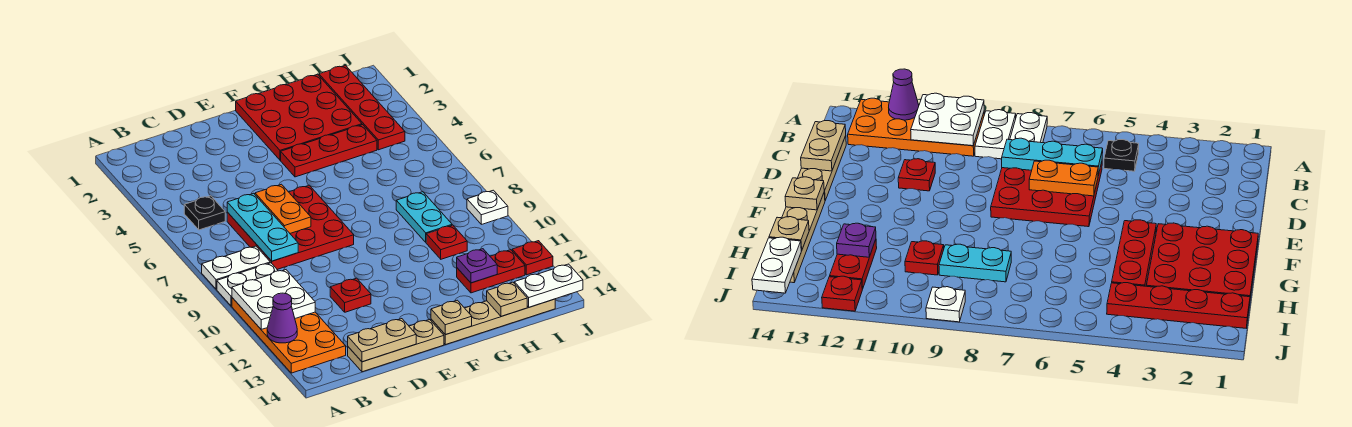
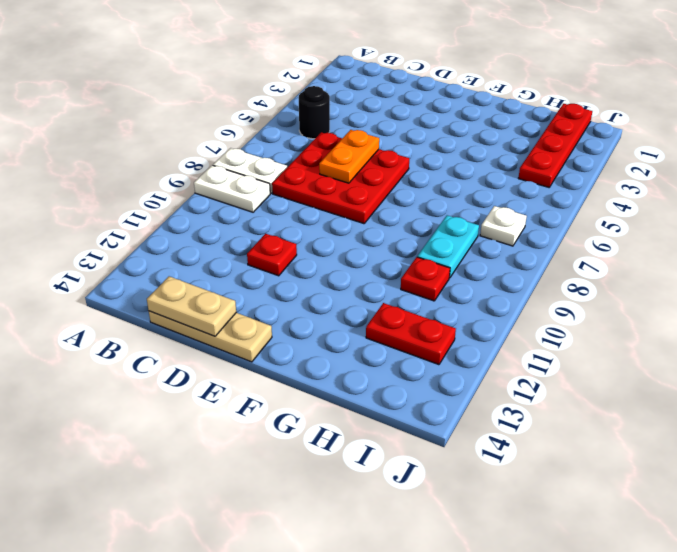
black round brick B5 level 1 -> black plate B5 level 1
white plate I7 level 1 -> white plate J9 level 1
none -> orange plate A10:B13 level 1
none -> red plate F1:H3 level 1
none -> red plate F4:H4 level 1

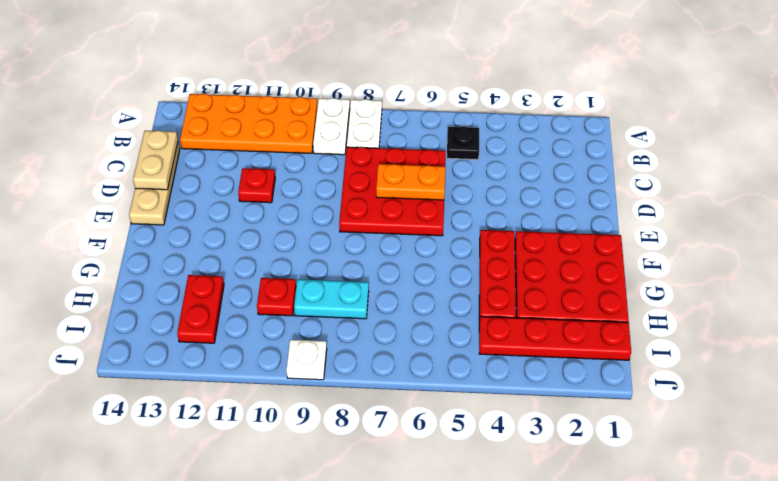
none -> tan plate F14:I14 level 1
none -> red plate J12 level 1
none -> white plate A10:B11 level 2

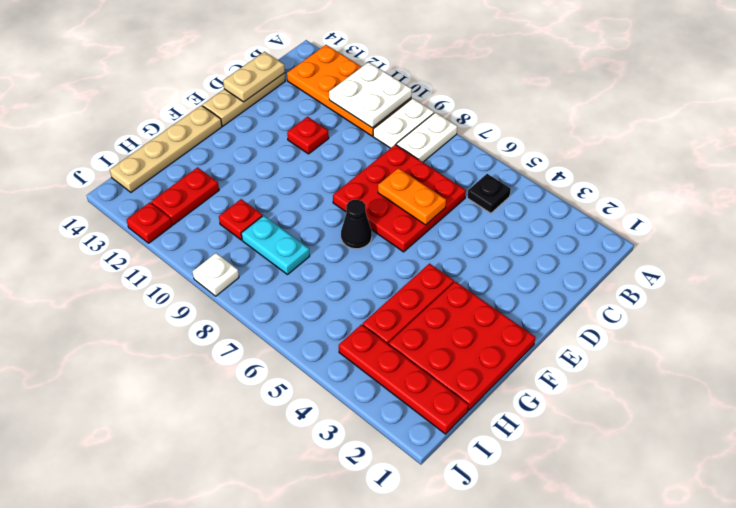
black cone F7 level 1 -> none
none -> purple cone A12 level 2
none -> cyan plate C6:C8 level 2
none -> tan plate F14 level 2

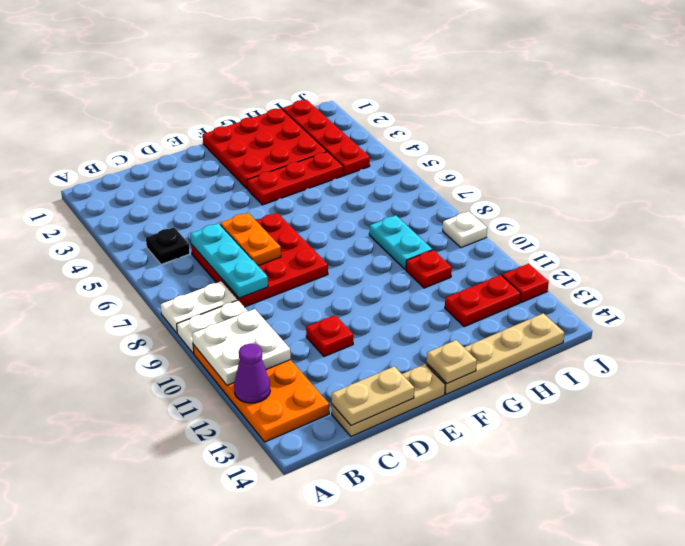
none -> purple plate H12 level 2
none -> tan plate H14 level 2
none -> white plate I14:J14 level 2

